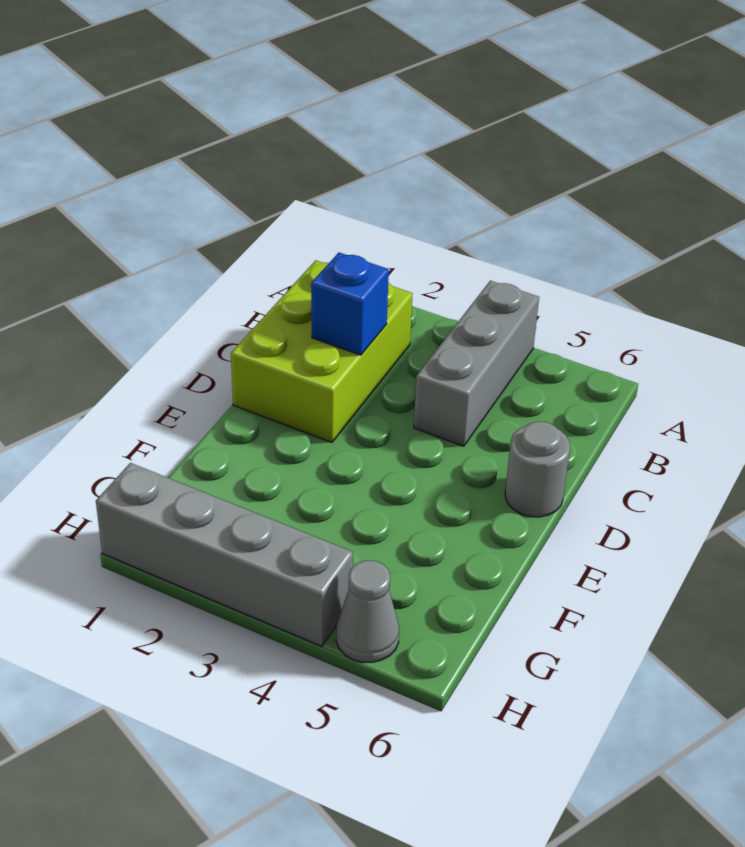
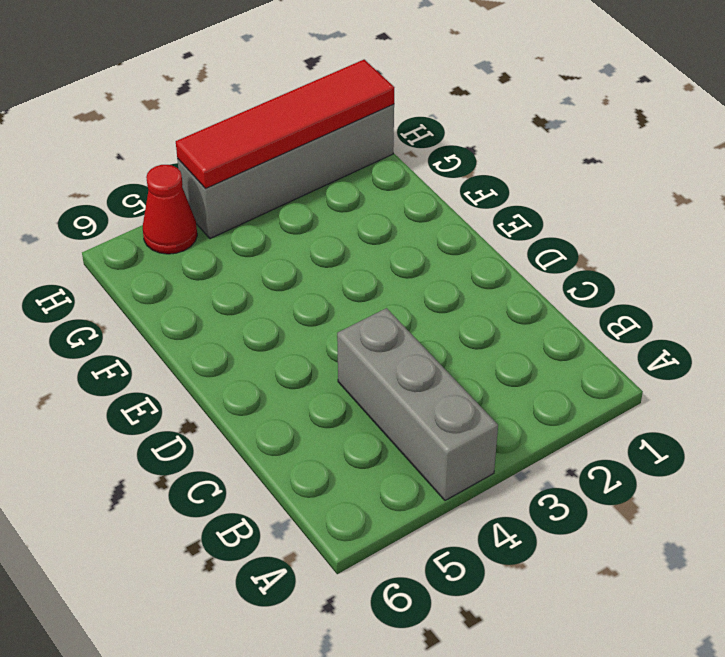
red tile H1:H4 level 2 -> none
red cone H5 level 1 -> grey cone H5 level 1
none -> lime brick B1:D2 level 1
none -> grey round brick D6 level 1

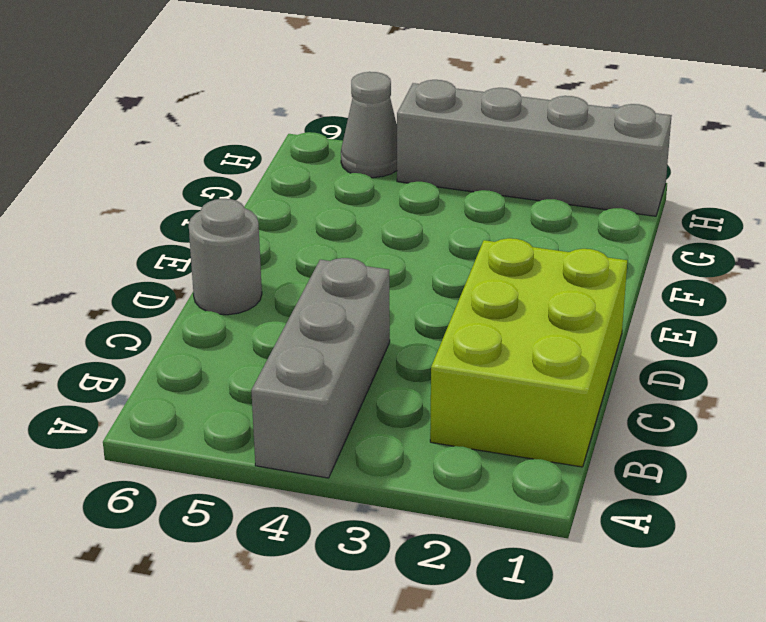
none -> blue brick C2 level 2

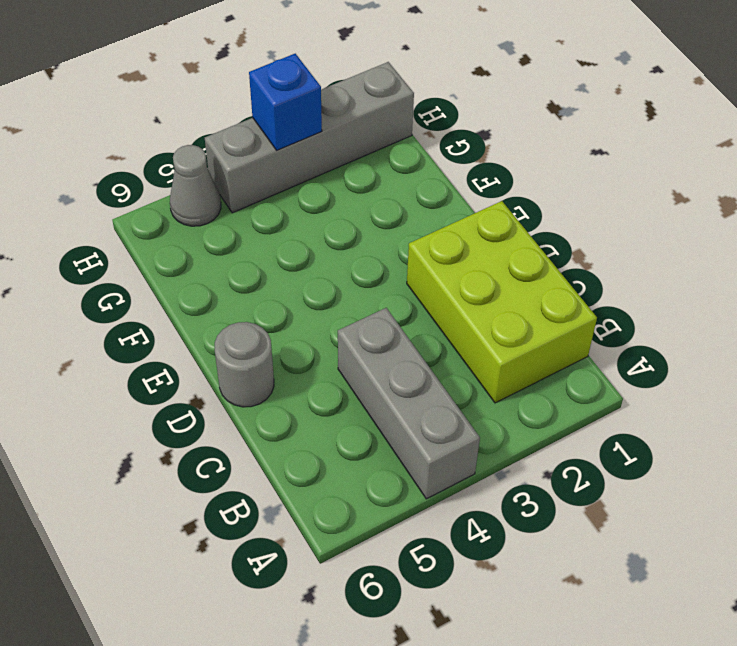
blue brick H3 level 2 -> blue brick C2 level 2

